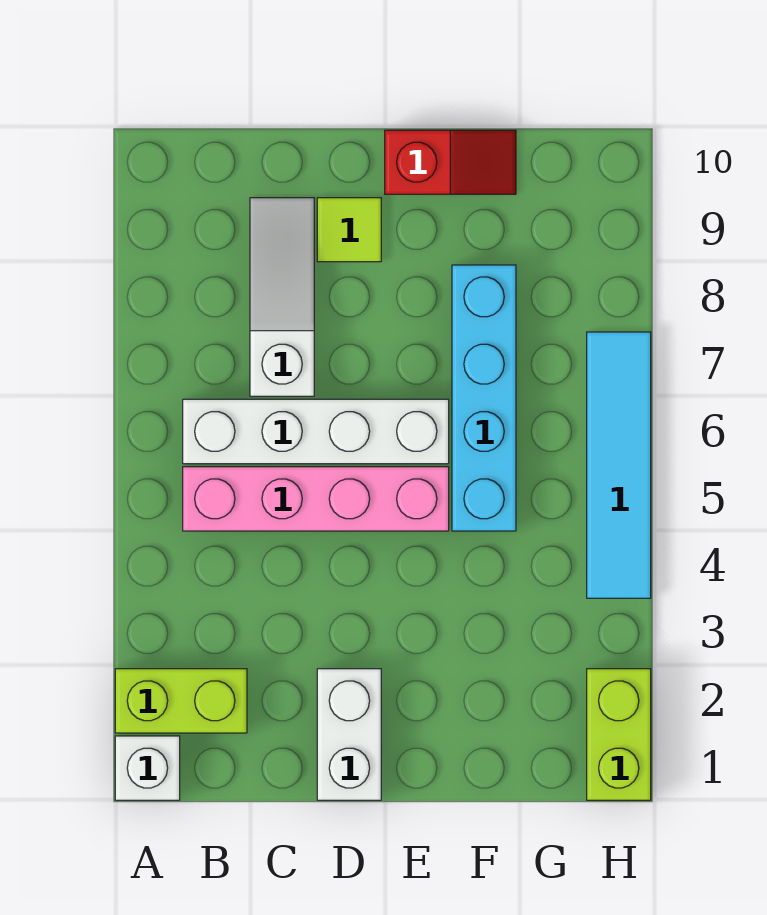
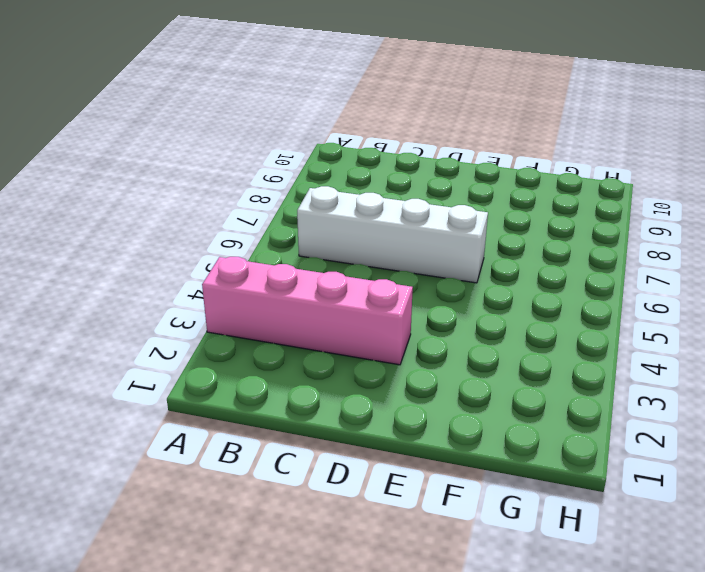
pink brick A3:D3 level 1 -> pink brick B5:E5 level 1
none -> white brick A1 level 1
none -> lime brick A2:B2 level 1

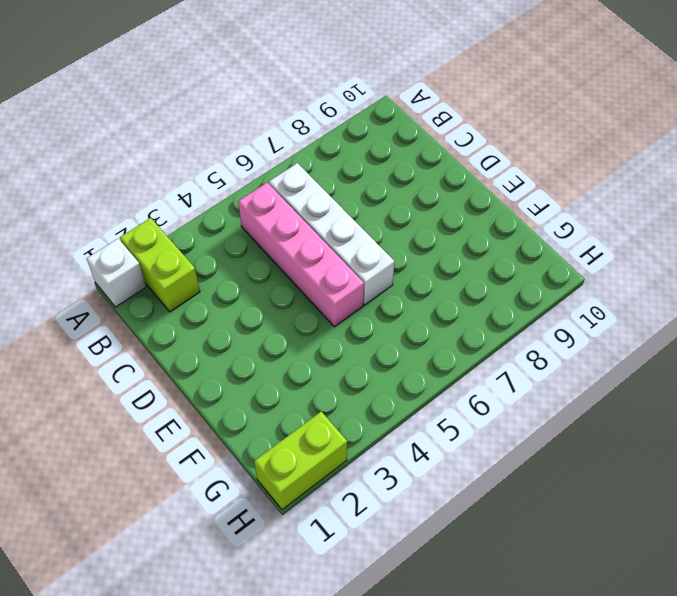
none -> white slope C7:C9 level 1 top 7
none -> white brick D1:D2 level 1

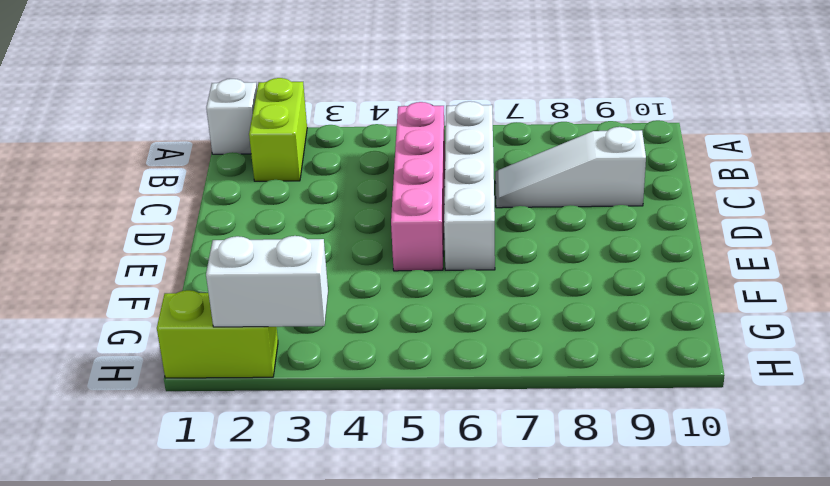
white slope C7:C9 level 1 top 9 -> white slope C7:C9 level 1 top 7
white brick H2:H3 level 2 -> white brick D1:D2 level 1
none -> lime tile D9 level 1
none -> red slope E10:F10 level 1 top E

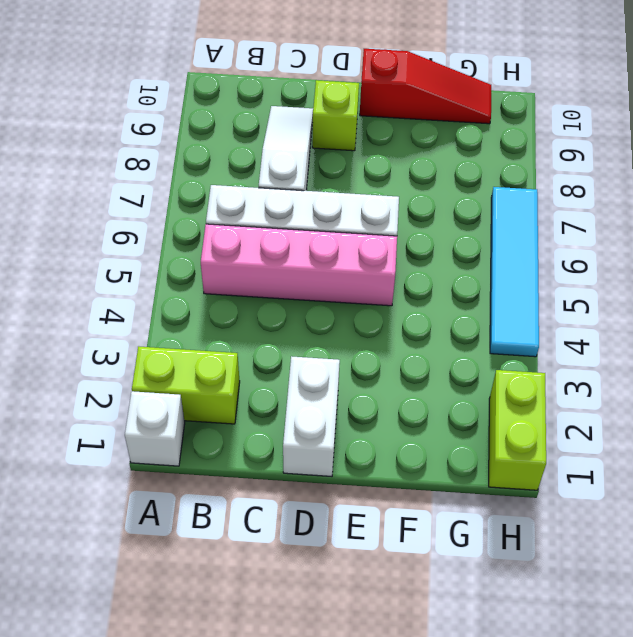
lime brick D9 level 1 -> lime tile D9 level 1
red slope E10:G10 level 1 top E -> red slope E10:F10 level 1 top E
none -> cyan brick F5:F8 level 1

